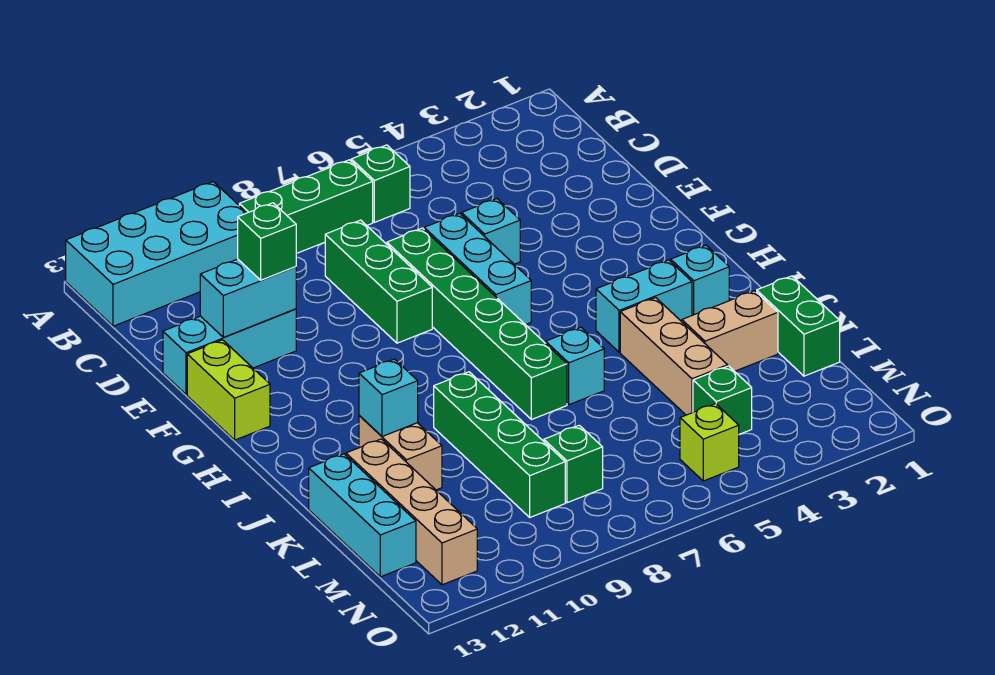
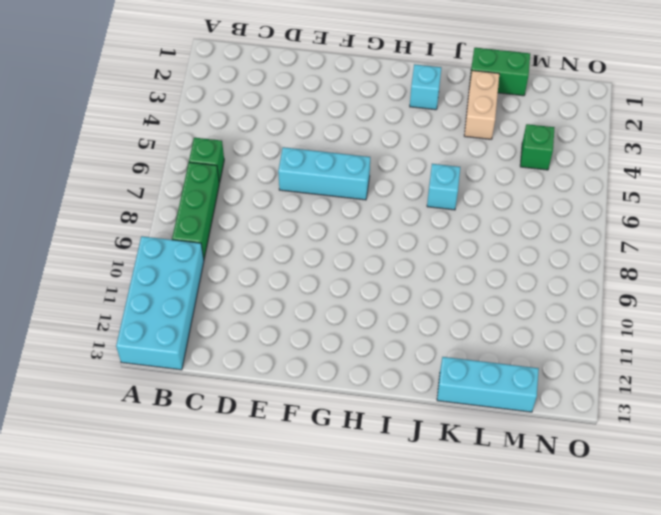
none -> green brick D8:F8 level 1
none -> cyan brick E5 level 1
none -> green brick E7:J7 level 1

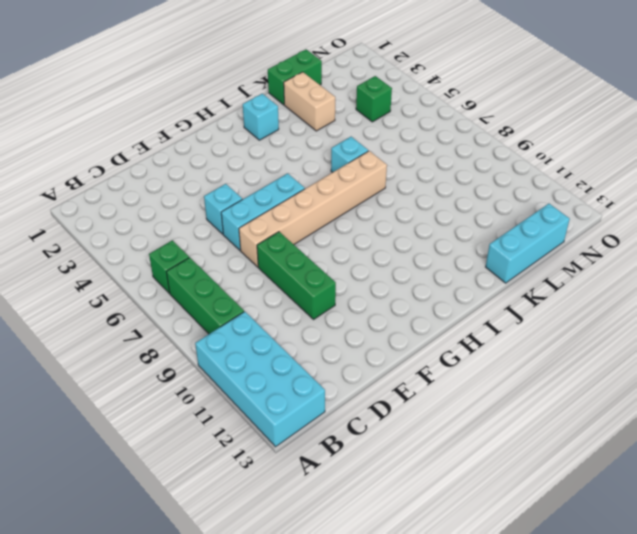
tan brick E7:J7 level 1 -> green brick E7:J7 level 1
green brick E8:E10 level 1 -> green brick D8:F8 level 1
none -> cyan brick E11:E13 level 1
none -> lime brick F13:G13 level 1
none -> cyan brick I3:I4 level 1

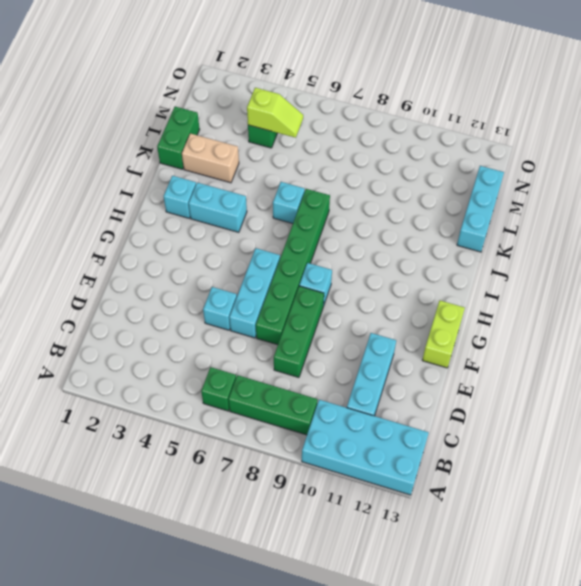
cyan brick C11:E11 level 1 -> cyan brick E11:E13 level 1
cyan brick G8 level 1 -> cyan brick J11 level 2
lime slope M4:M5 level 2 top 4 -> none
none -> tan brick J4:L4 level 1
none -> green brick J9:M9 level 1
none -> tan brick J11:K11 level 1

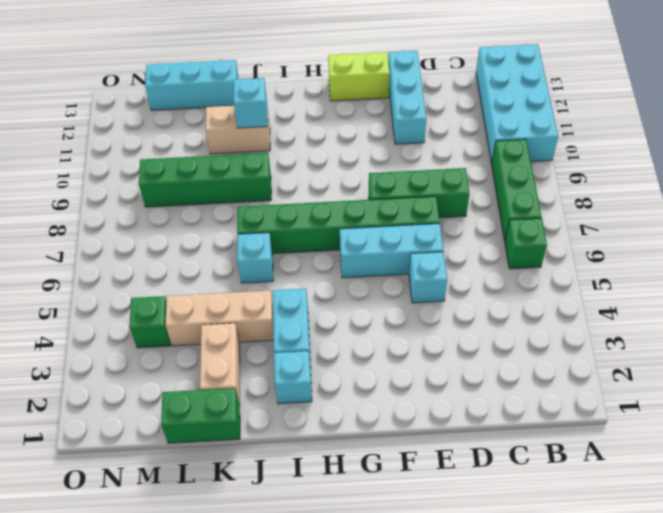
none -> tan brick K12:N12 level 1
none -> green brick M8 level 1
none -> lime brick N5 level 1

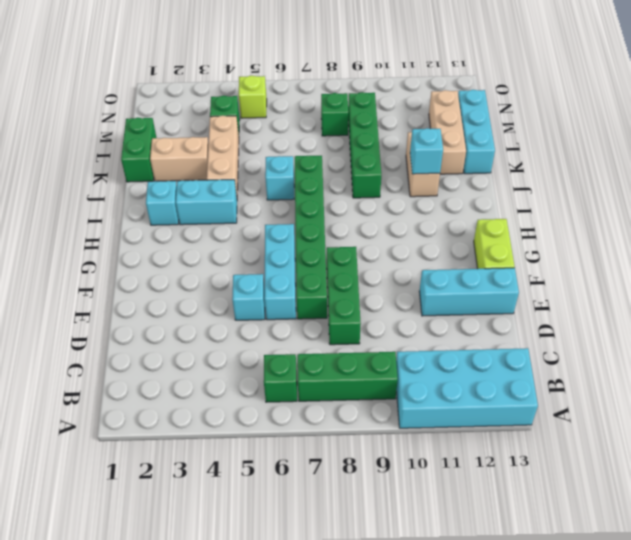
tan brick K12:M12 level 1 -> tan brick K12:N12 level 1
none -> cyan brick E11:E12 level 2
none -> green brick E11 level 3

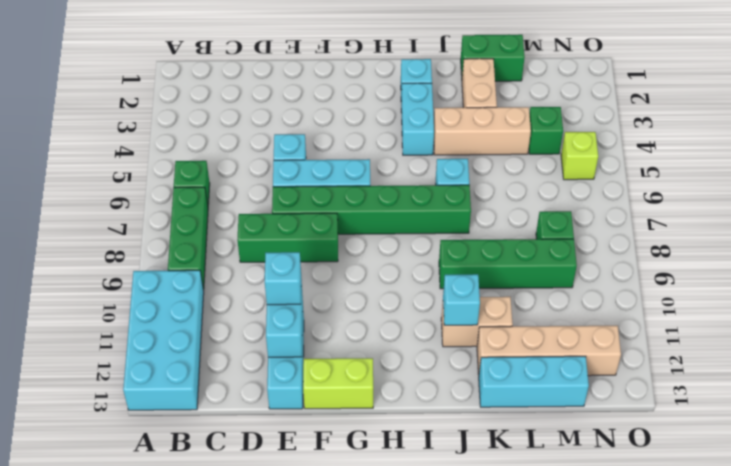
cyan brick E11 level 3 -> green brick E11 level 3

